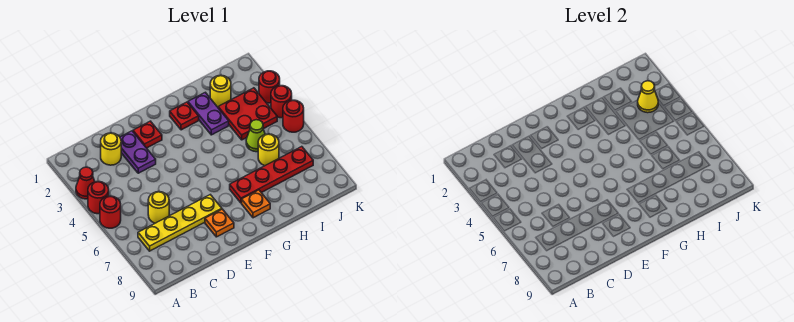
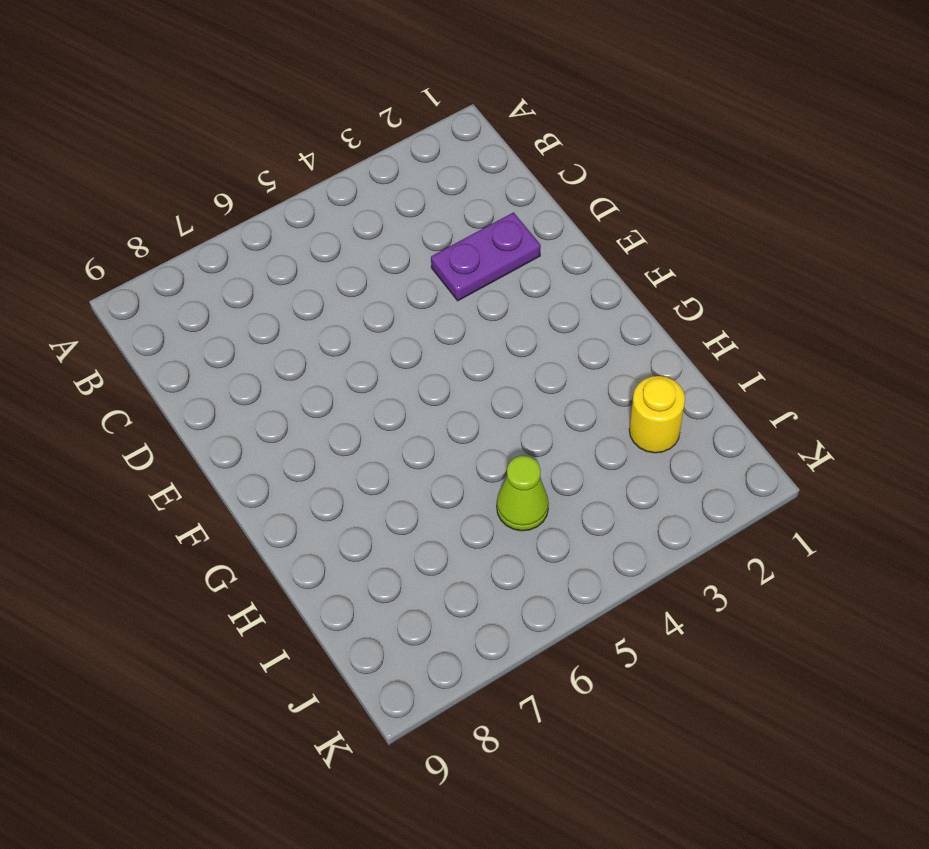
none -> red cone A3 level 1
none -> red round brick A4 level 1
none -> red round brick A5 level 1

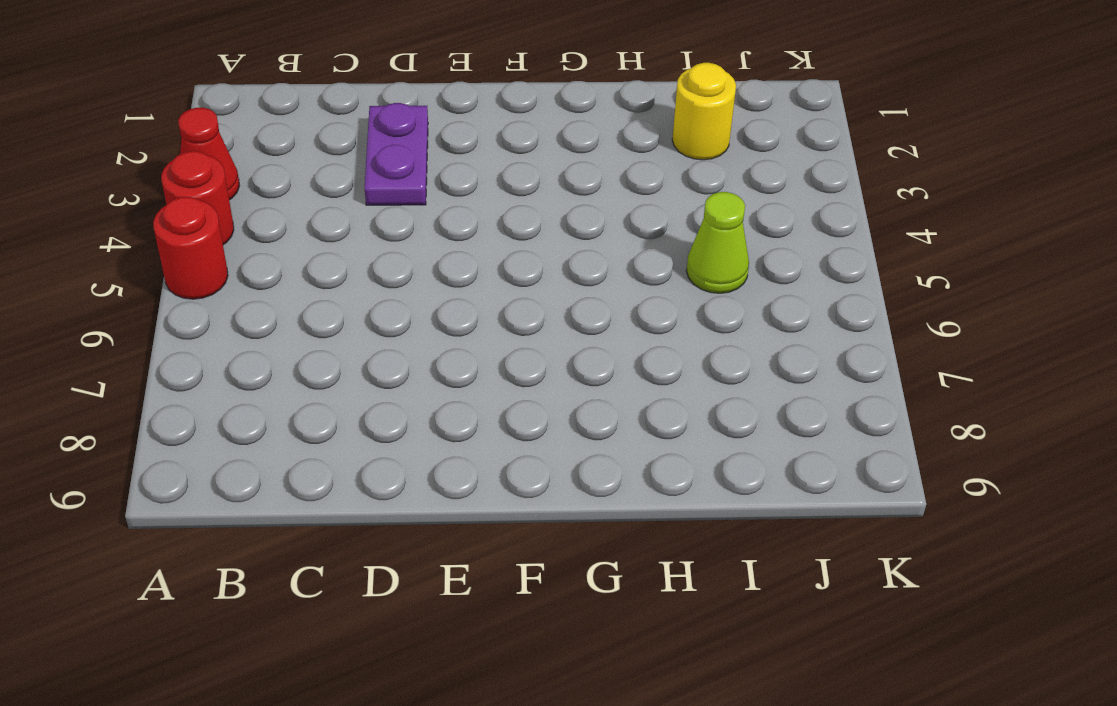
none -> yellow plate B7:E7 level 1
none -> yellow round brick C2 level 1
none -> yellow round brick C6 level 1

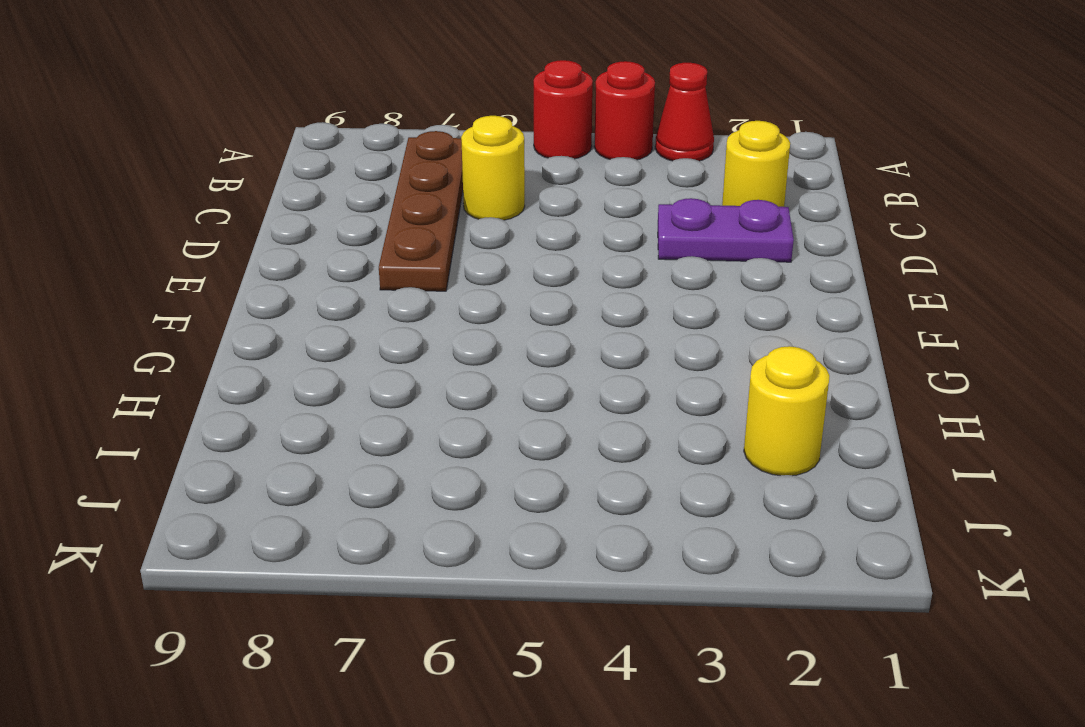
brown plate B7:E7 level 1 -> yellow plate B7:E7 level 1
none -> red plate E2 level 1
none -> orange plate E8 level 1
none -> red plate G2 level 1

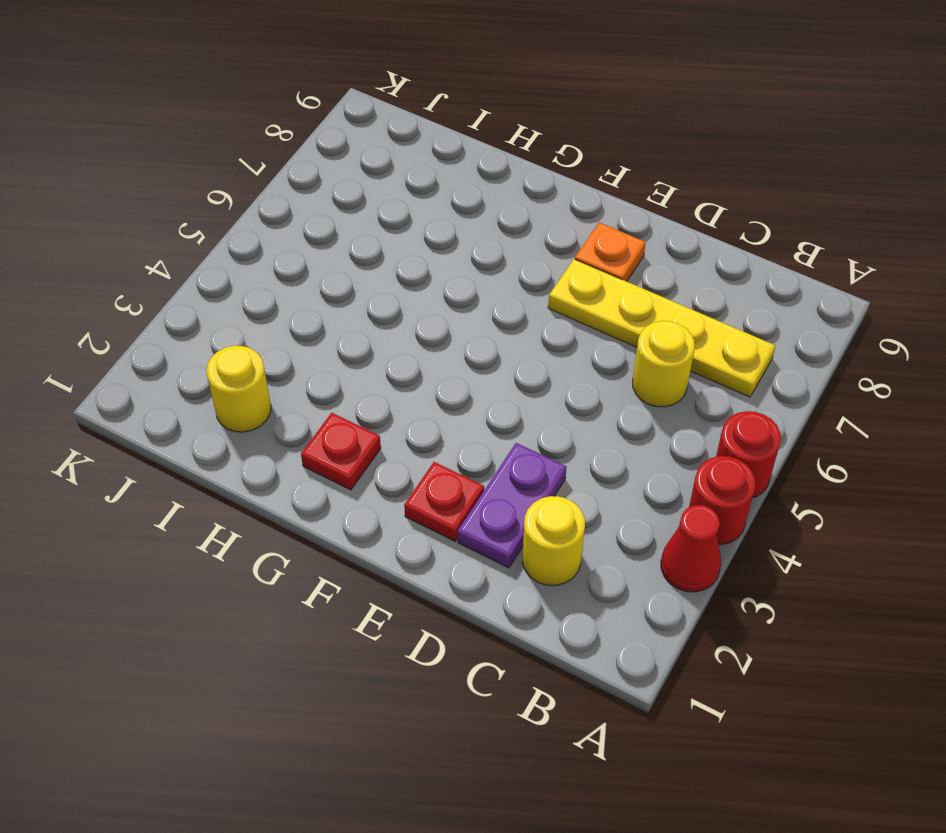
none -> red plate G7:J7 level 1
none -> orange plate G8 level 1
none -> purple plate H2:H3 level 1

